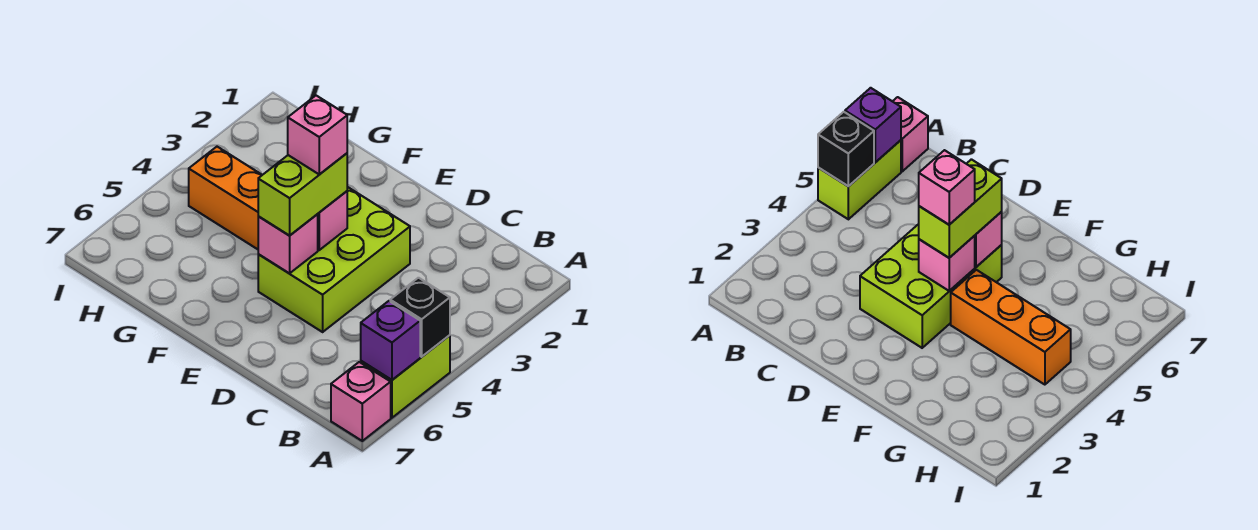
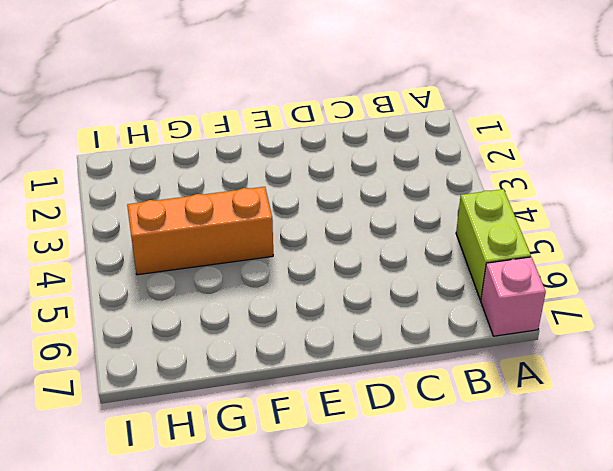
none -> lime brick D3:E5 level 1
none -> black brick A5 level 2

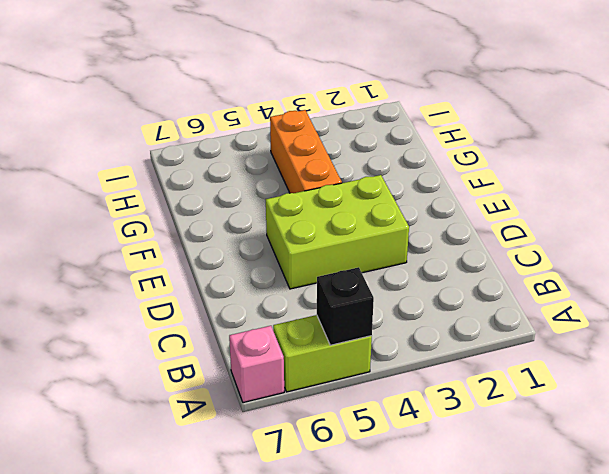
none -> purple brick A6 level 2
none -> pink brick E4 level 2

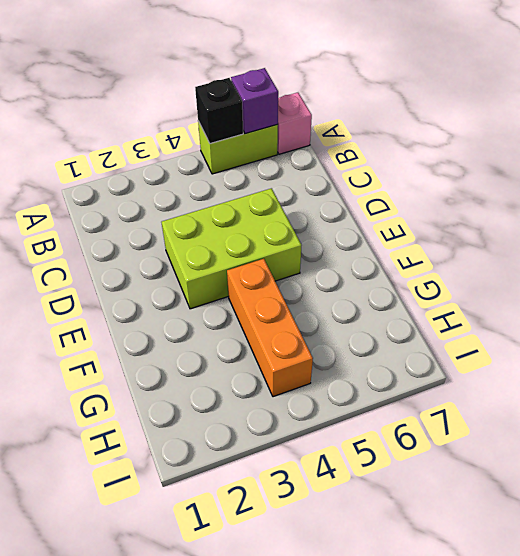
none -> pink brick E4 level 2
none -> pink brick E5 level 2

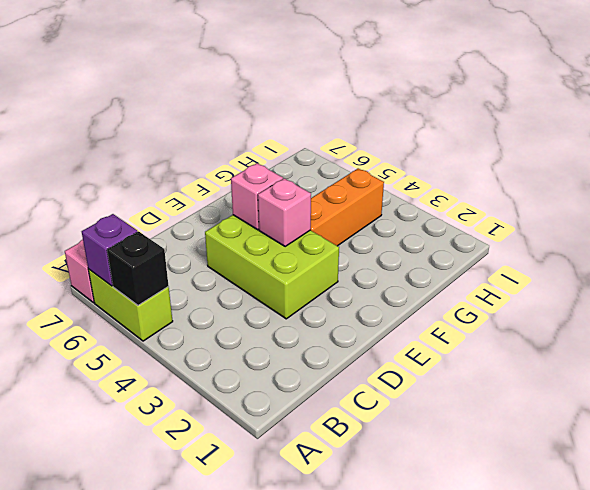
none -> lime brick E4:E5 level 3
none -> pink brick E4 level 4

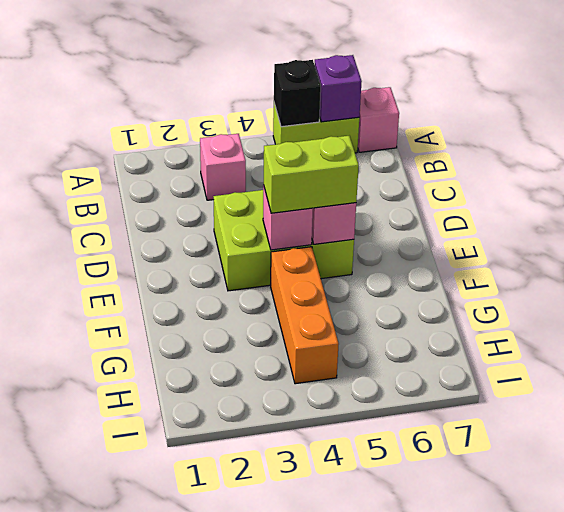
pink brick B3 level 1 -> pink brick E4 level 4

